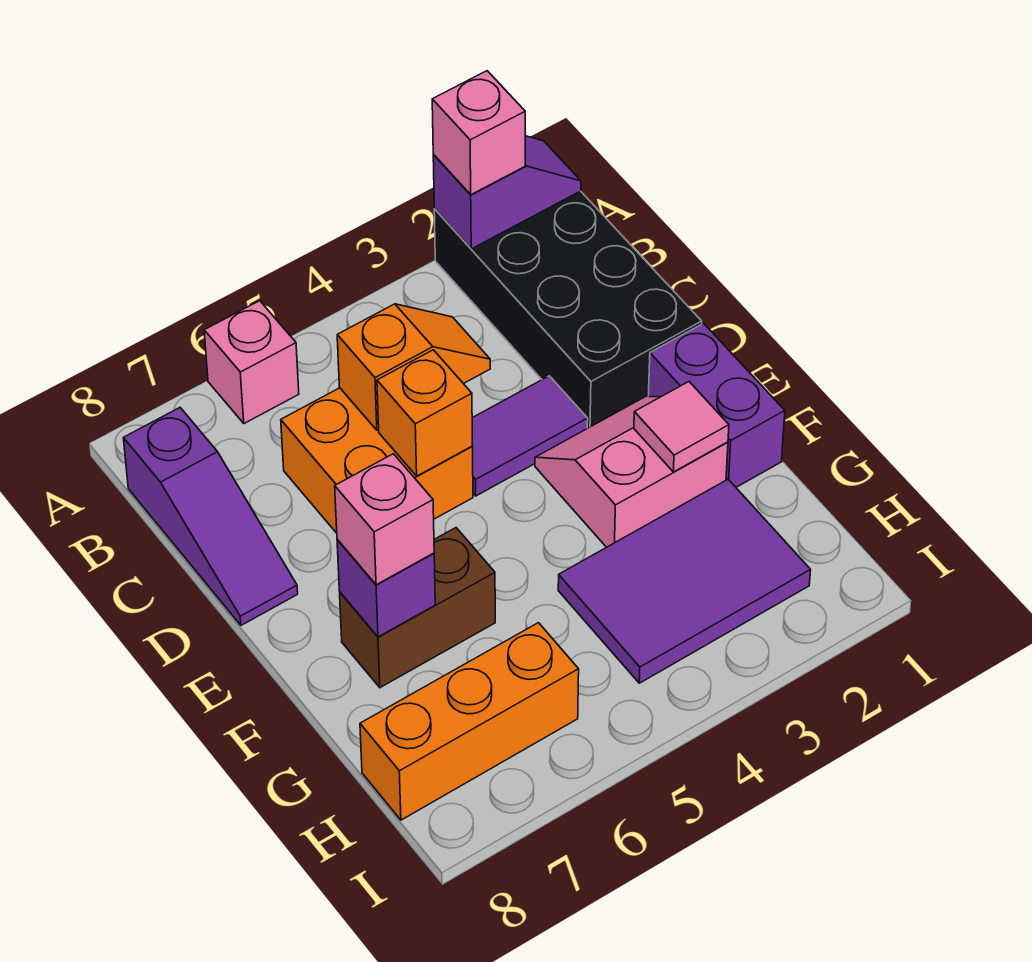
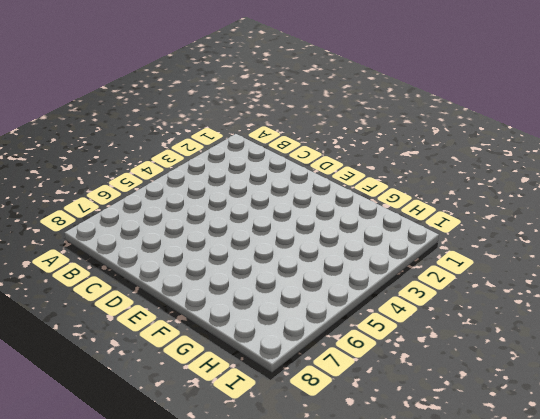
none -> black brick A1:D2 level 1
none -> pink brick A6 level 1
none -> purple slope B8:D8 level 1 top B

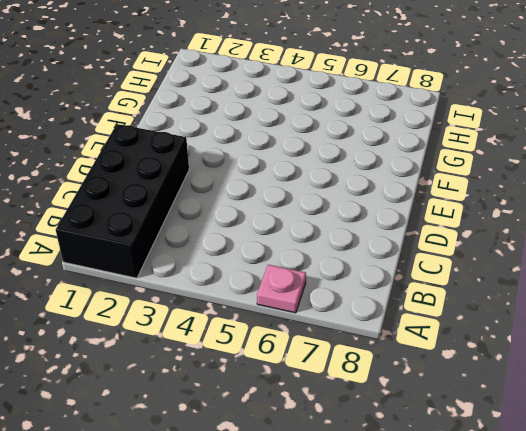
pink plate A6 level 1 -> pink brick A6 level 1
none -> purple slope B8:D8 level 1 top B
none -> orange brick C5:D6 level 1
none -> purple tile D3:D4 level 1

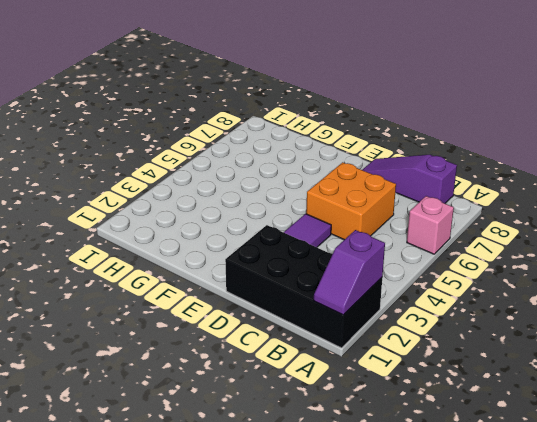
none -> purple brick E1:F1 level 1
none -> pink slope E2:F3 level 1 top F
none -> brown brick F6:F7 level 1

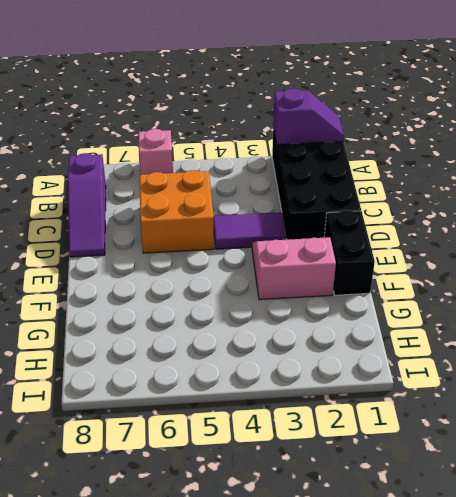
black brick E1:F1 level 1 -> purple brick E1:F1 level 1
none -> brown brick F6:F7 level 1
none -> purple tile G2:H4 level 1
none -> orange brick H6:H8 level 1

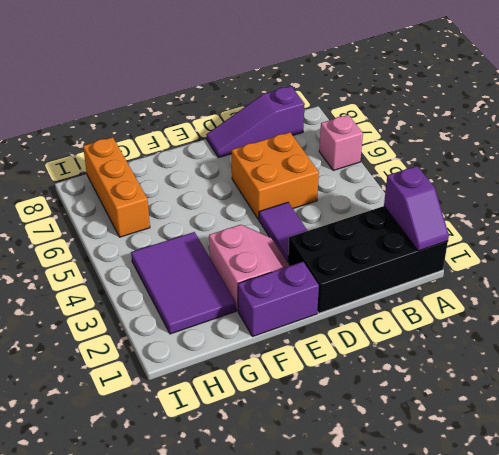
none -> brown brick F6:F7 level 1
none -> orange slope C4:C5 level 2 top 5
none -> orange brick D5 level 2

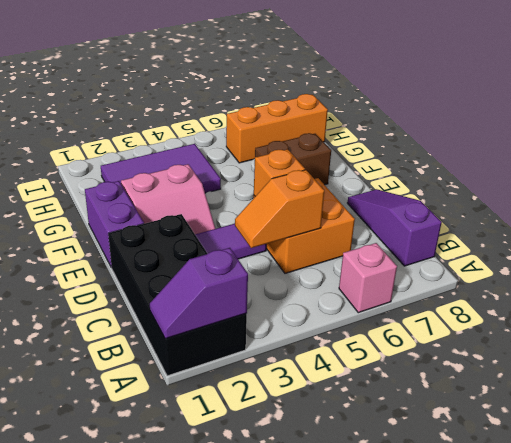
none -> pink tile F2 level 2
none -> purple brick F7 level 2
none -> pink brick A2 level 3

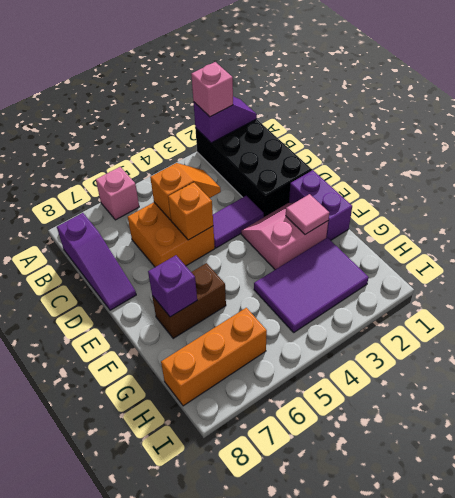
none -> pink brick F7 level 3

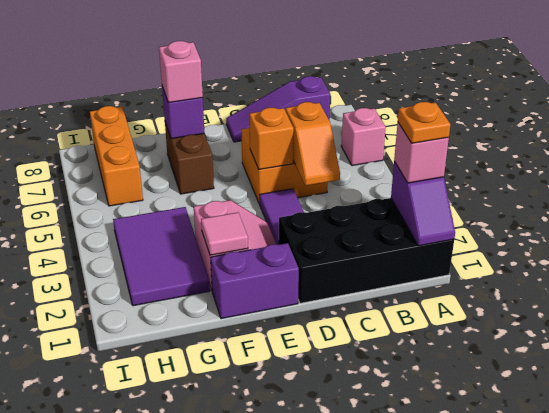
orange plate A2 level 4 -> none

